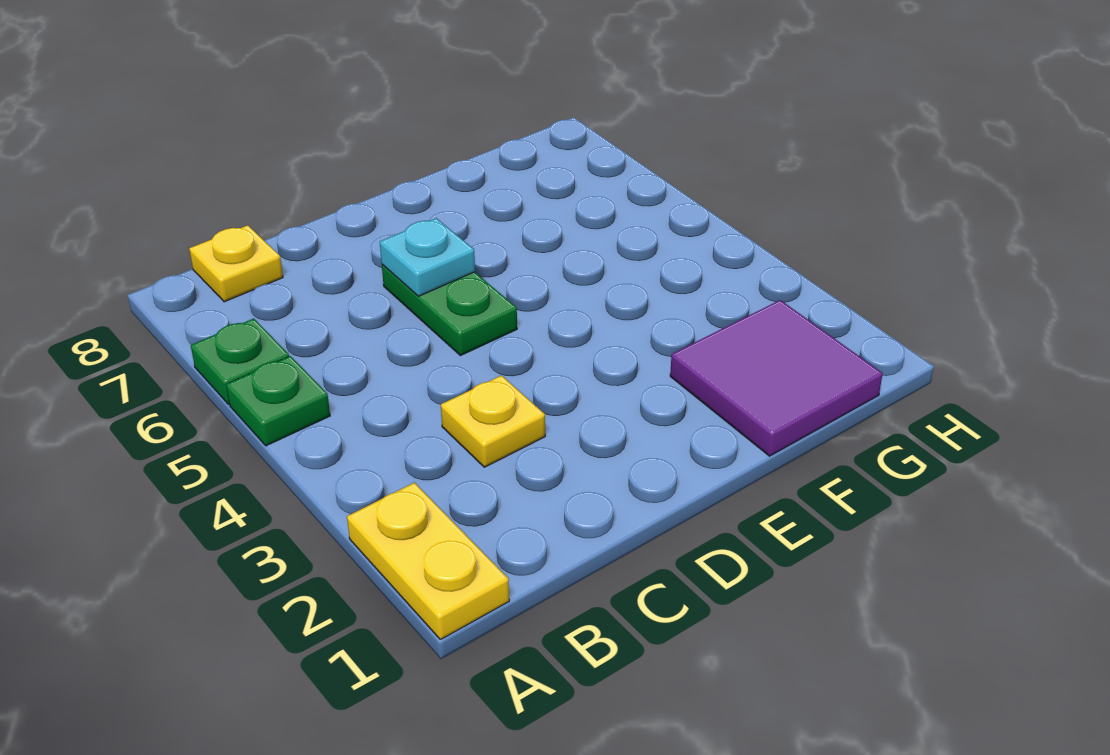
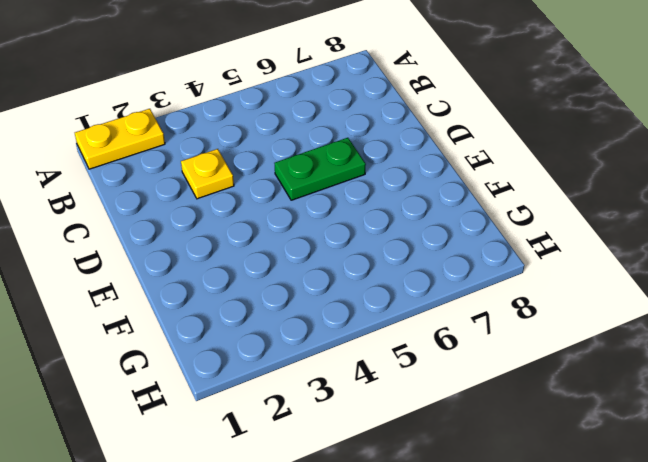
none -> green plate A5 level 1
none -> green plate A6 level 1

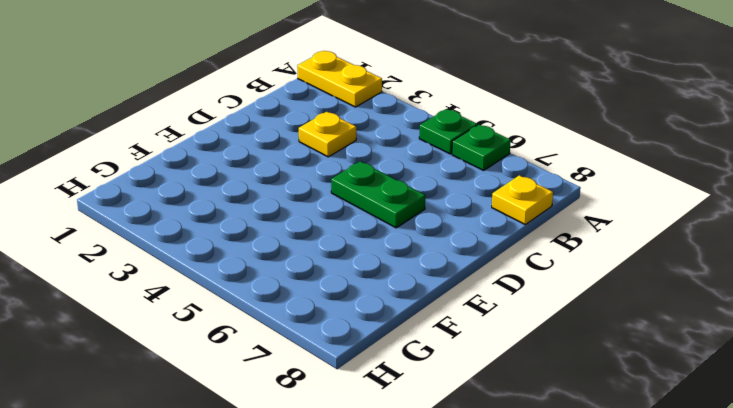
none -> purple tile F1:G2 level 1
none -> cyan plate D6 level 2

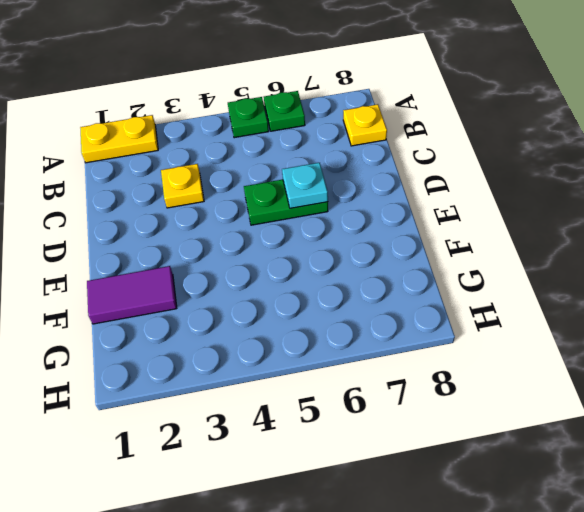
purple tile F1:F2 level 1 -> purple tile F1:G2 level 1

